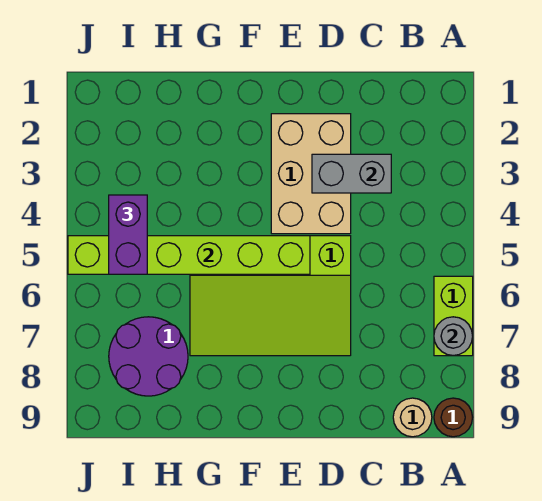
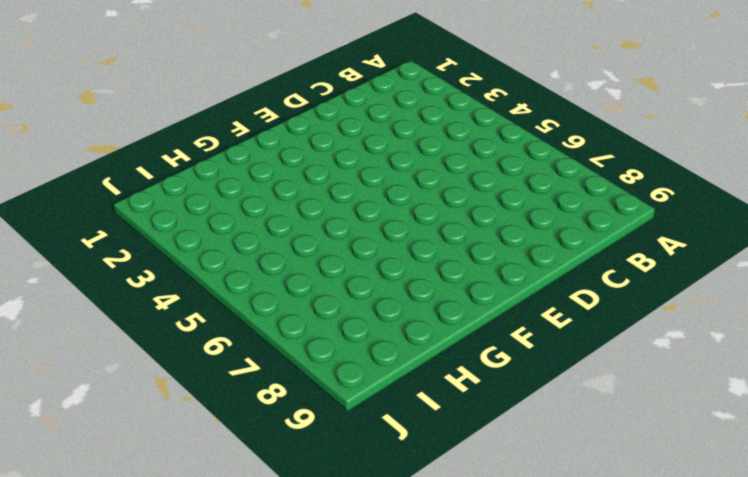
none -> lime brick A6:A7 level 1
none -> brown round brick A9 level 1

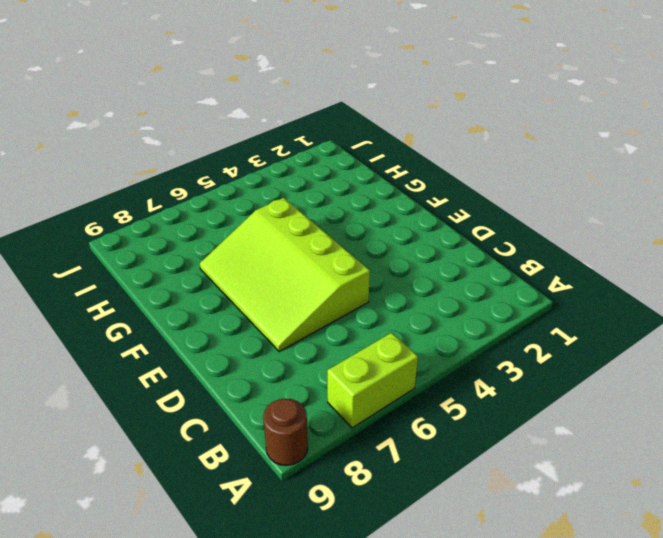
none -> tan round brick B9 level 1
none -> tan brick D2:E4 level 1

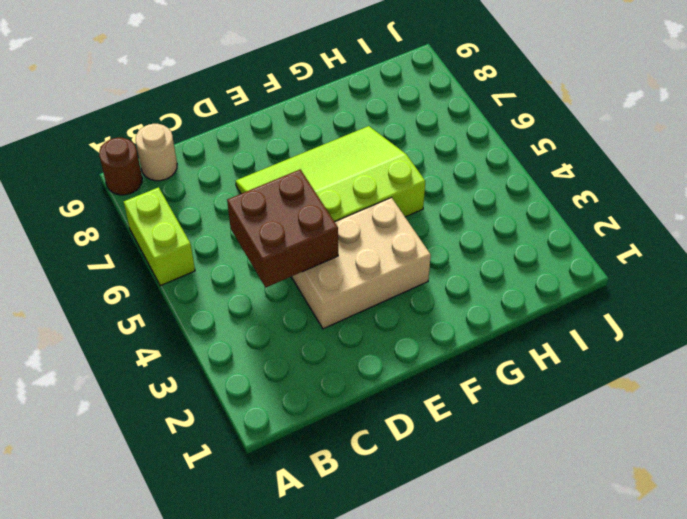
brown brick C4:D5 level 2 -> none
tan brick D3:F4 level 1 -> tan brick D2:E4 level 1
none -> purple round brick H7:I8 level 1
none -> grey round brick A7 level 2

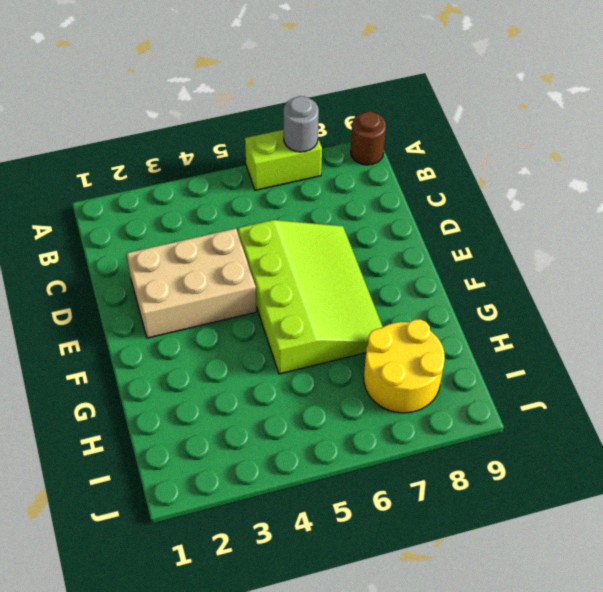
yellow round brick H7:I8 level 1 -> purple round brick H7:I8 level 1
none -> tan round brick B9 level 1
none -> grey brick C3:D3 level 2

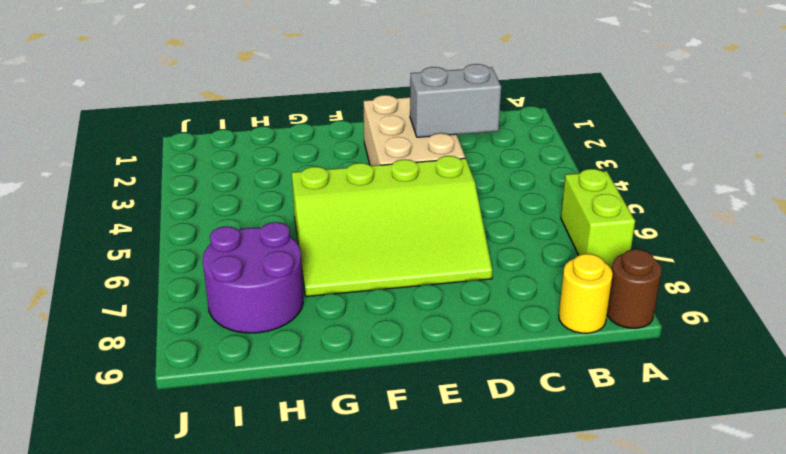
yellow round brick B9 level 1 -> tan round brick B9 level 1
none -> grey round brick A7 level 2
none -> lime brick E5:J5 level 2

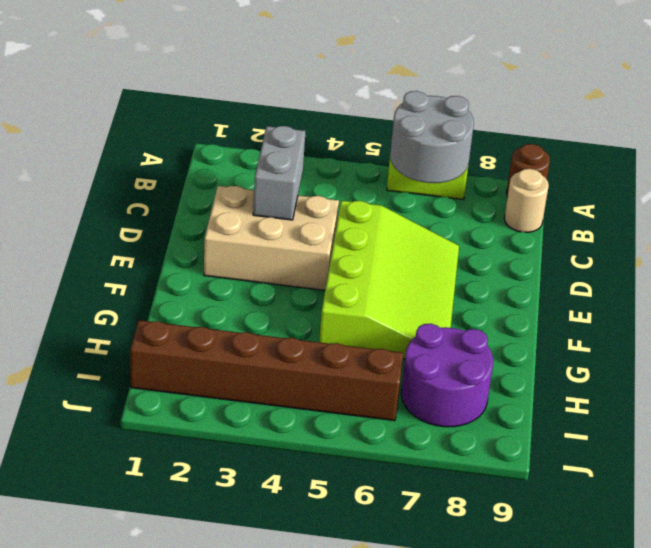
grey round brick A6:B7 level 2 -> grey round brick A7 level 2
brown brick I1:I6 level 1 -> none
none -> lime brick E5:J5 level 2
none -> purple brick I4:I5 level 3

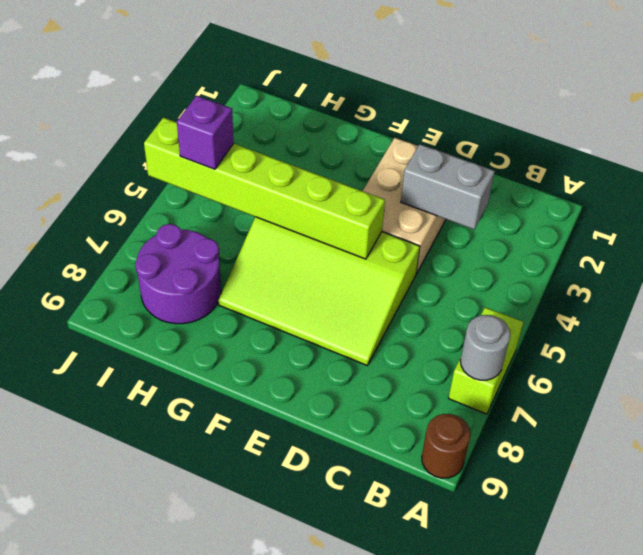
purple brick I5 level 3 -> purple brick I4:I5 level 3
none -> tan round brick B9 level 1

